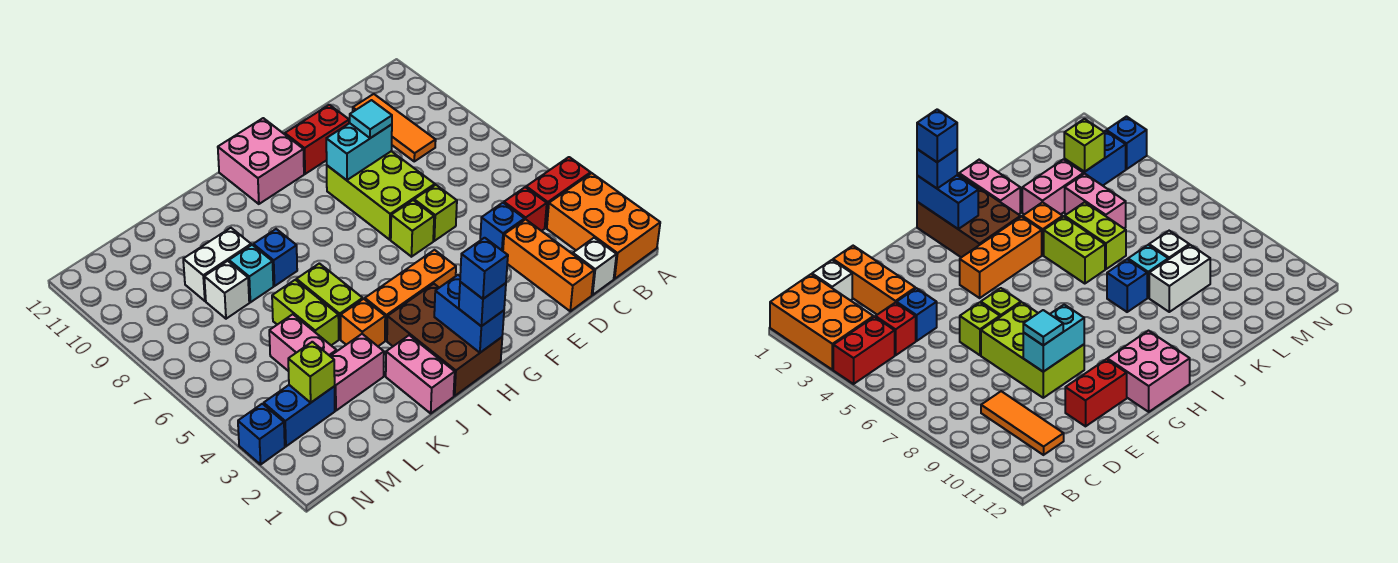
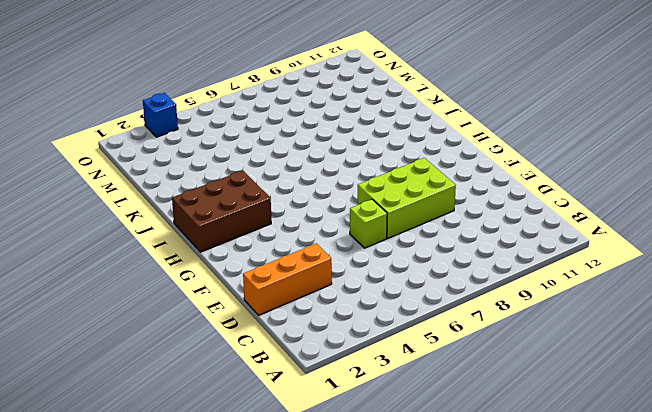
none -> orange brick A1:B3 level 1
none -> red brick A4:B4 level 1
none -> white brick C1 level 1
none -> red brick C4 level 1

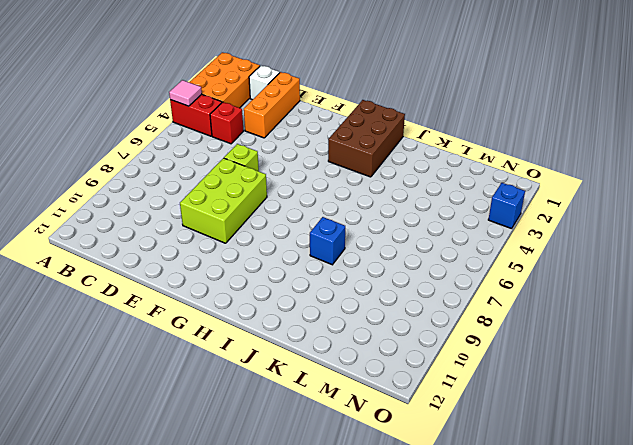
pink tile A4 level 2 -> none
none -> orange tile C9:C11 level 1
none -> blue brick D4 level 1
none -> red brick E11:F11 level 1
none -> lime brick F6 level 1

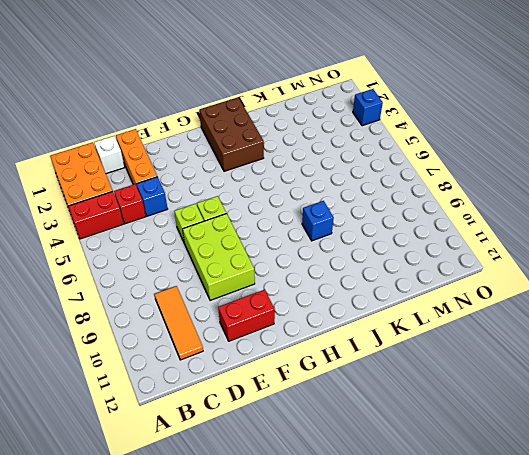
none -> orange brick G4:I4 level 1
none -> pink brick G11:H12 level 1
none -> pink brick J1:J2 level 1
none -> orange brick J4 level 1

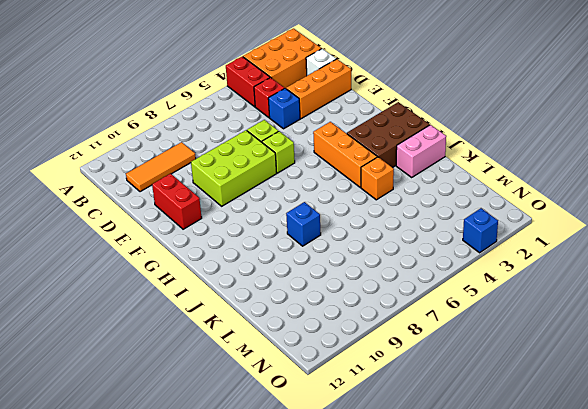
none -> pink brick G11:H12 level 1
none -> lime brick J5:J6 level 1
none -> pink brick K3:L3 level 1
none -> lime brick K5:K6 level 1

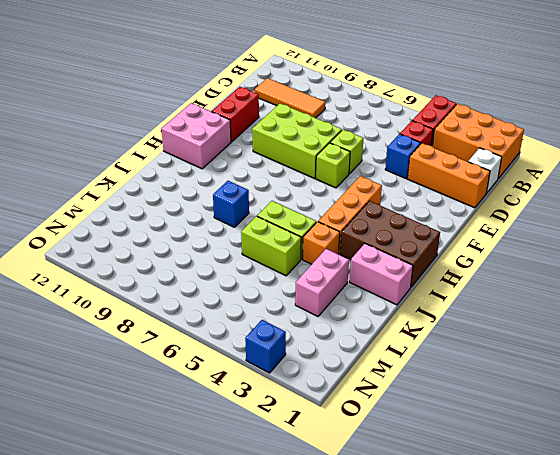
none -> cyan brick K8 level 1
none -> white brick K9:L9 level 1
none -> pink brick L4:L5 level 1
none -> white brick L8 level 1

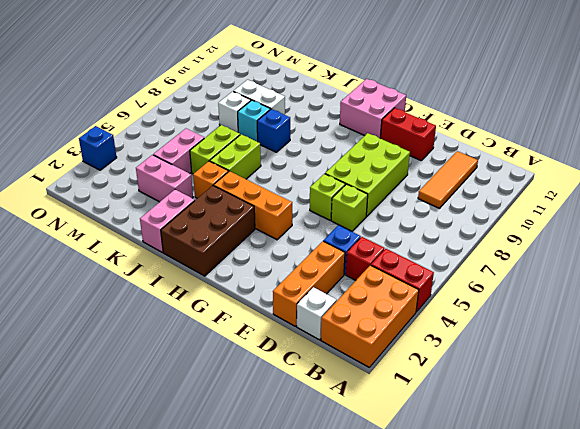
none -> blue brick M3:N3 level 1
none -> cyan brick E9:F9 level 2
none -> blue brick H1:H2 level 2
none -> lime brick M3 level 2

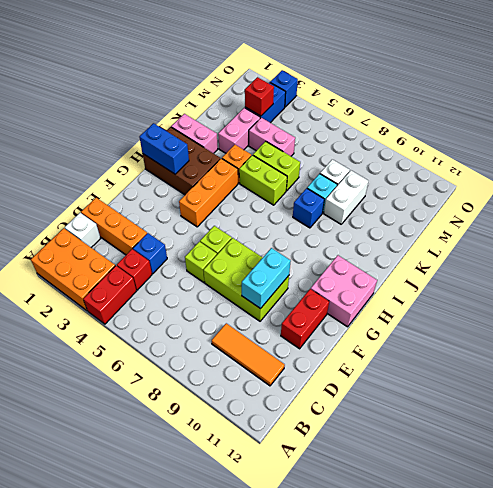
red brick M3 level 2 -> lime brick M3 level 2
none -> cyan tile E9 level 3
none -> blue brick H1 level 3
none -> blue brick H1 level 4

